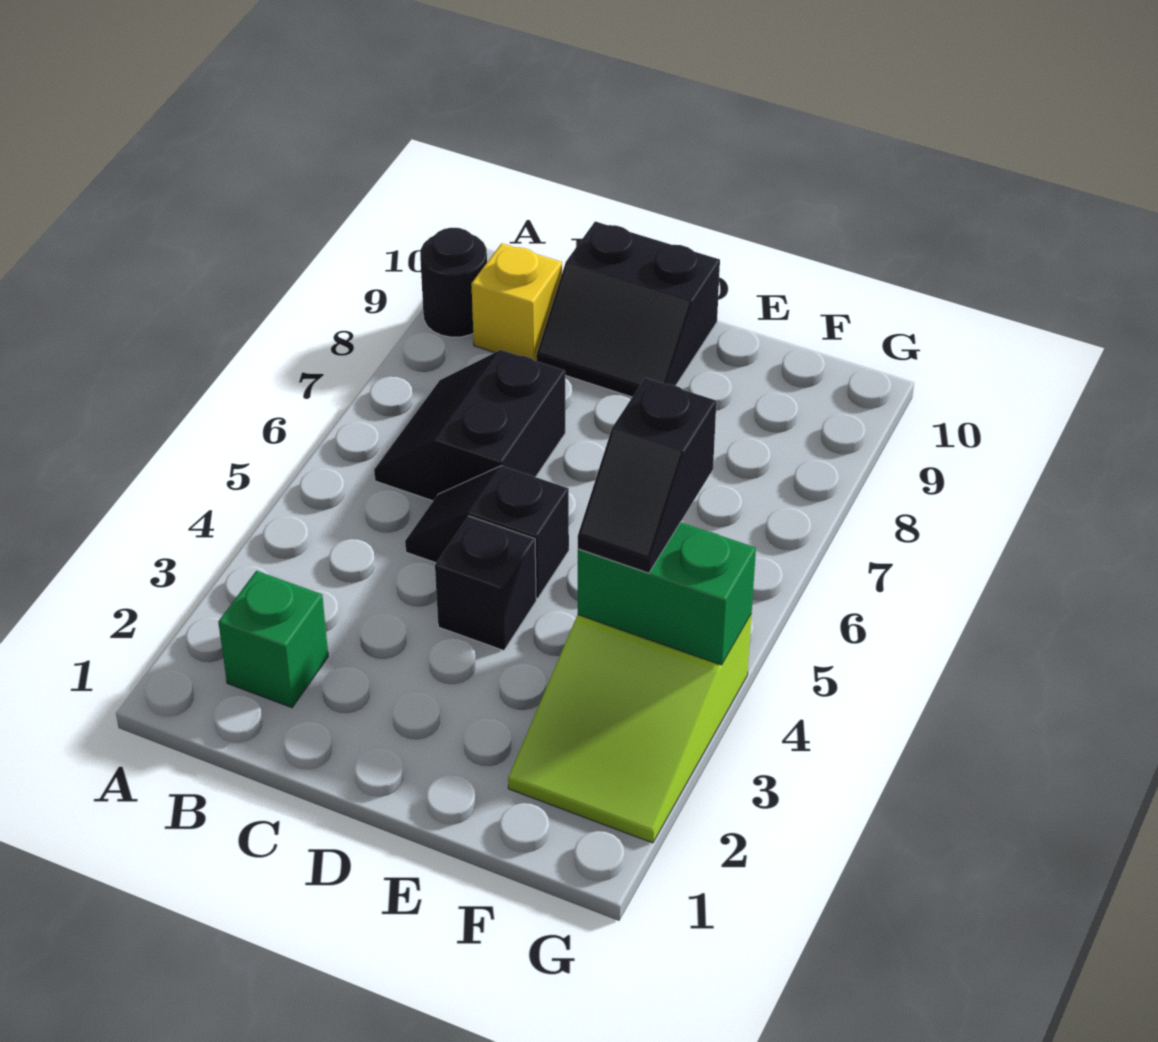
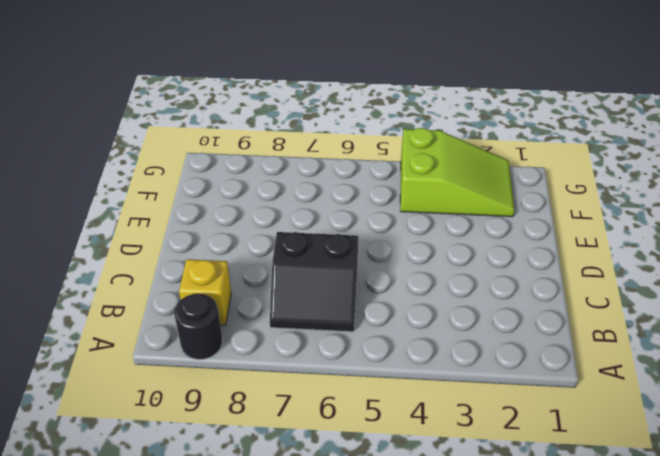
none -> green brick B2 level 1
none -> black slope C5:D5 level 1 top D

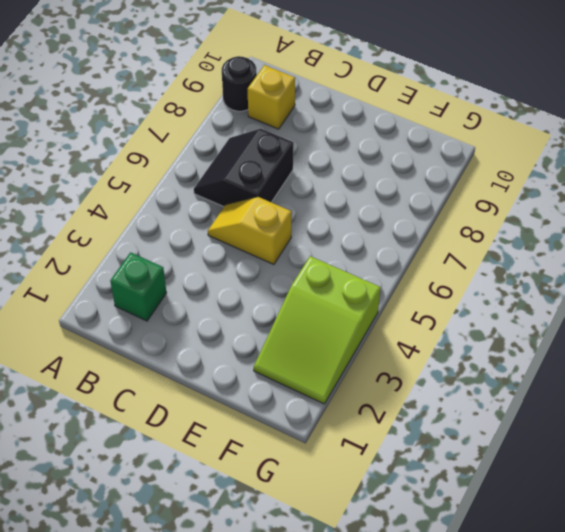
yellow slope C5:D5 level 1 top D -> black slope C5:D5 level 1 top D
none -> black slope C9:D10 level 1 top 10
none -> black brick D4 level 1

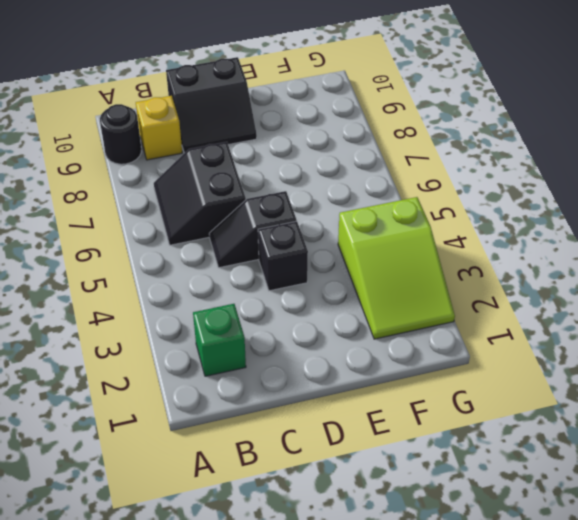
none -> green brick F4:G4 level 2
none -> black slope F4:F5 level 3 top 5

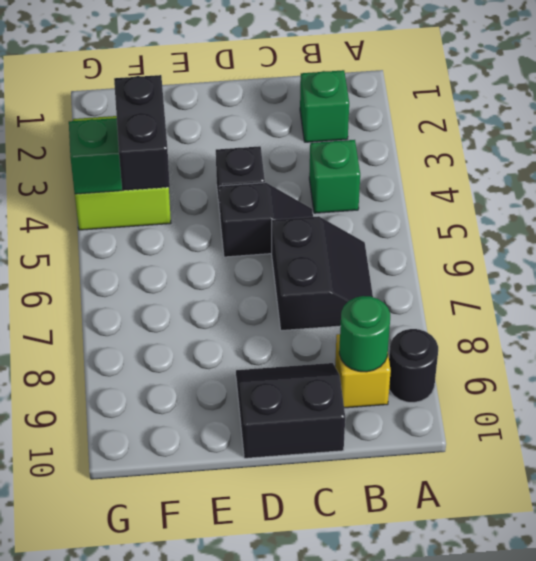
green brick B4 level 1 -> none
green round brick B9 level 2 -> none
black brick F4:F5 level 3 -> black slope F4:F5 level 3 top 5

